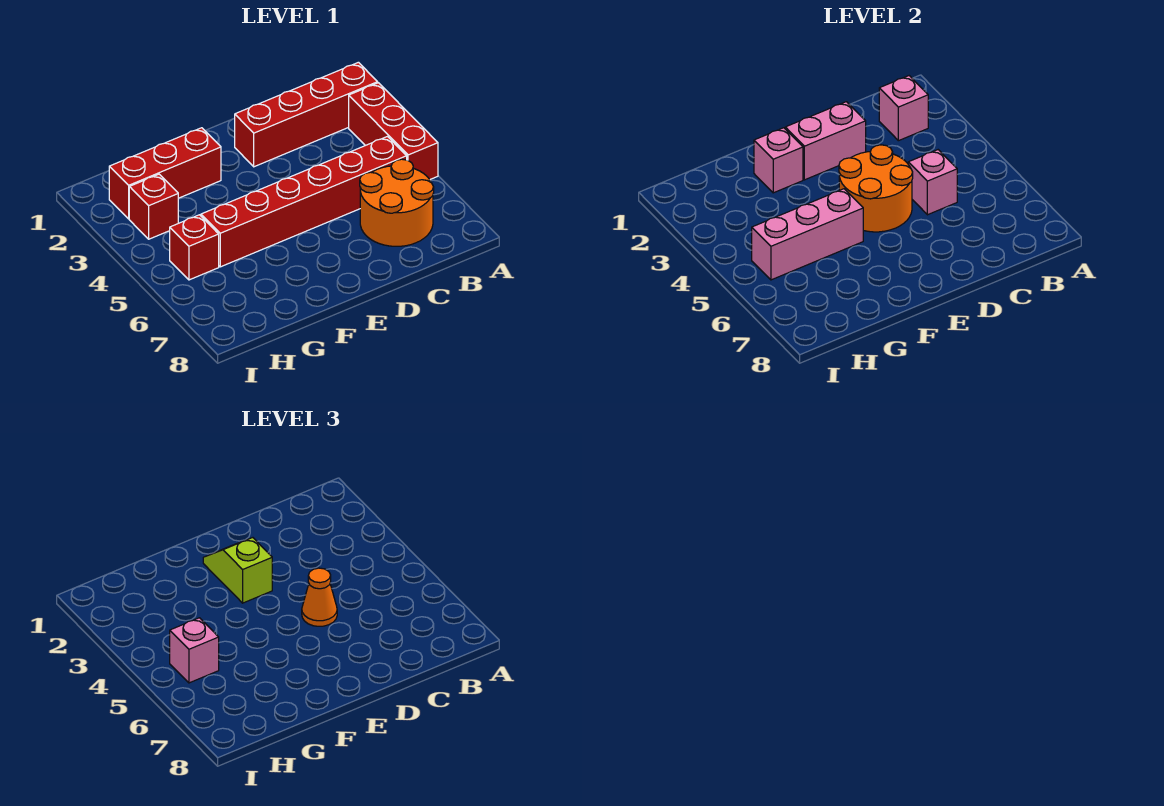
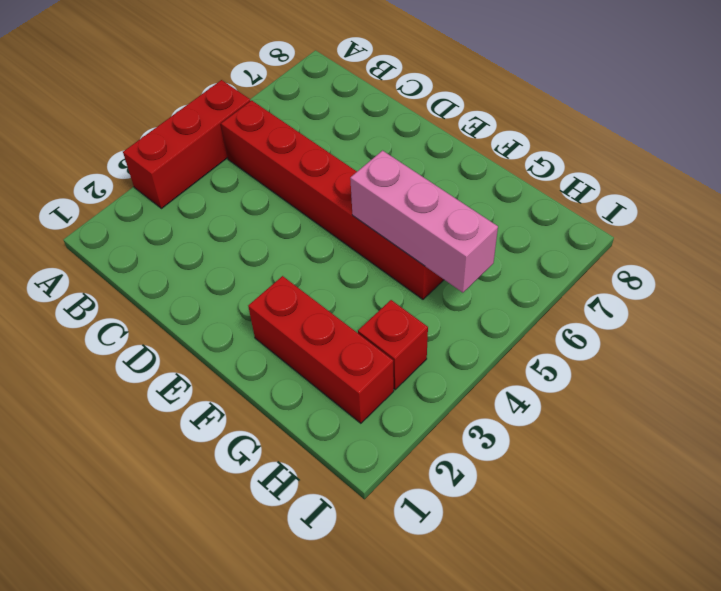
none -> red brick A2:D2 level 1
none -> orange round brick B6:C7 level 1
none -> red brick H5 level 1

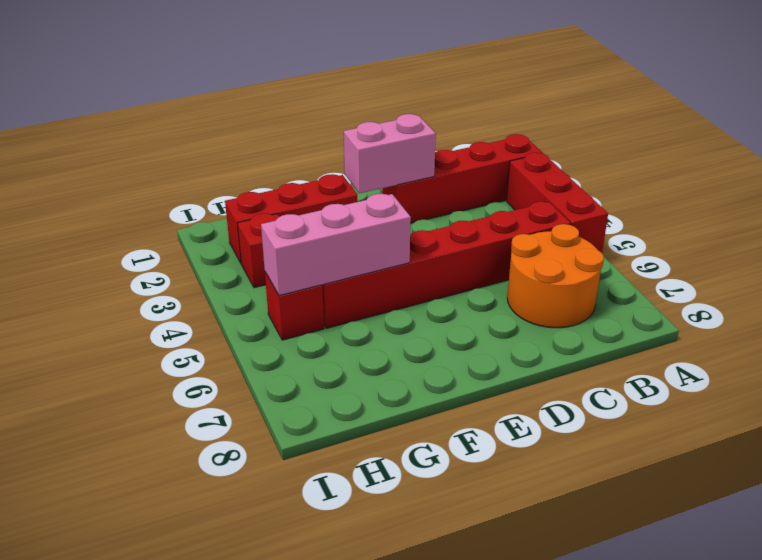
none -> pink brick B2 level 2
none -> pink brick C5 level 2
none -> orange round brick D4:E5 level 2

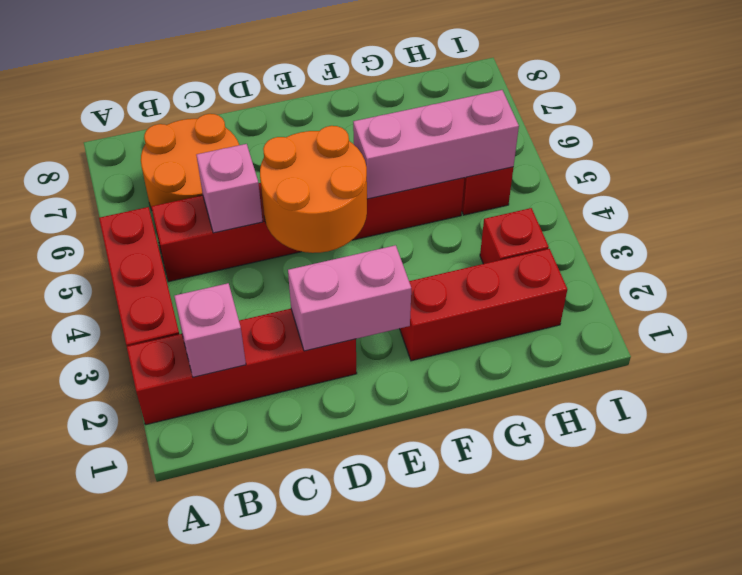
none -> pink brick F2 level 2
none -> orange cone D5 level 3
none -> lime slope E2:E3 level 3 top 3

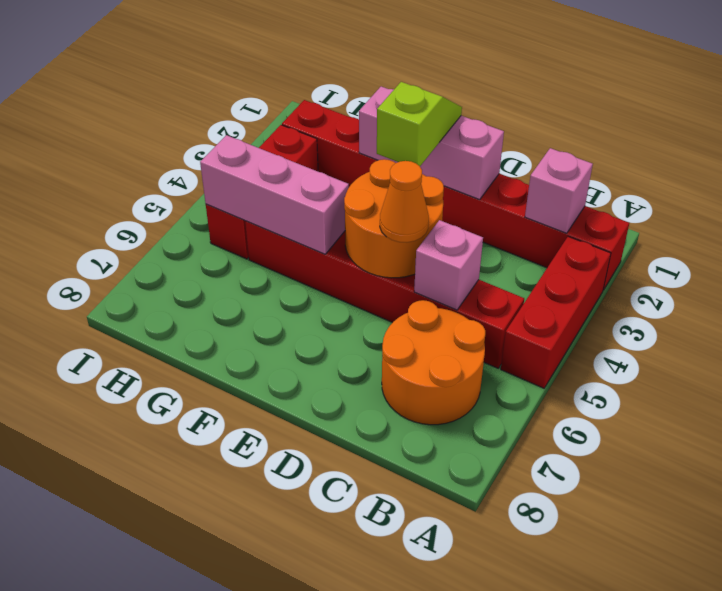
none -> pink brick H5 level 3

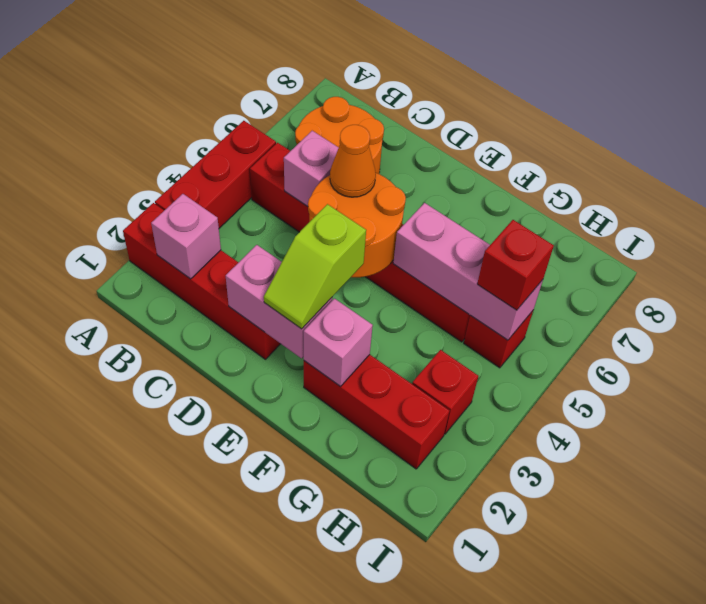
red brick H5 level 3 -> pink brick H5 level 3

